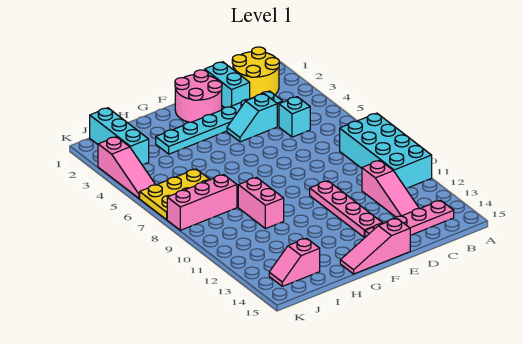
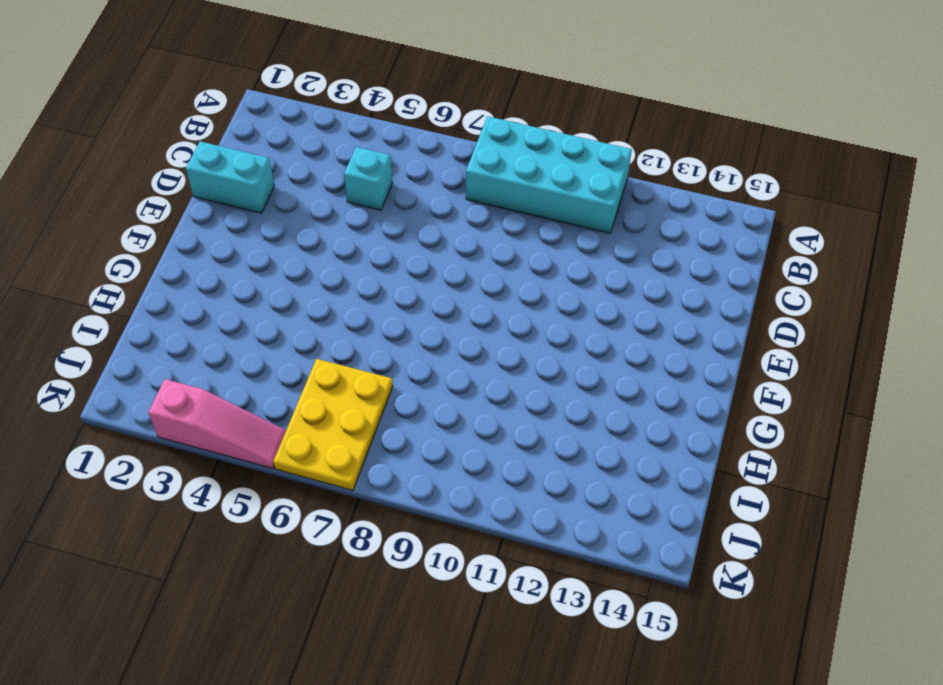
none -> yellow round brick B1:C2 level 1
none -> pink plate B14:E14 level 1
none -> cyan plate C3:H3 level 1

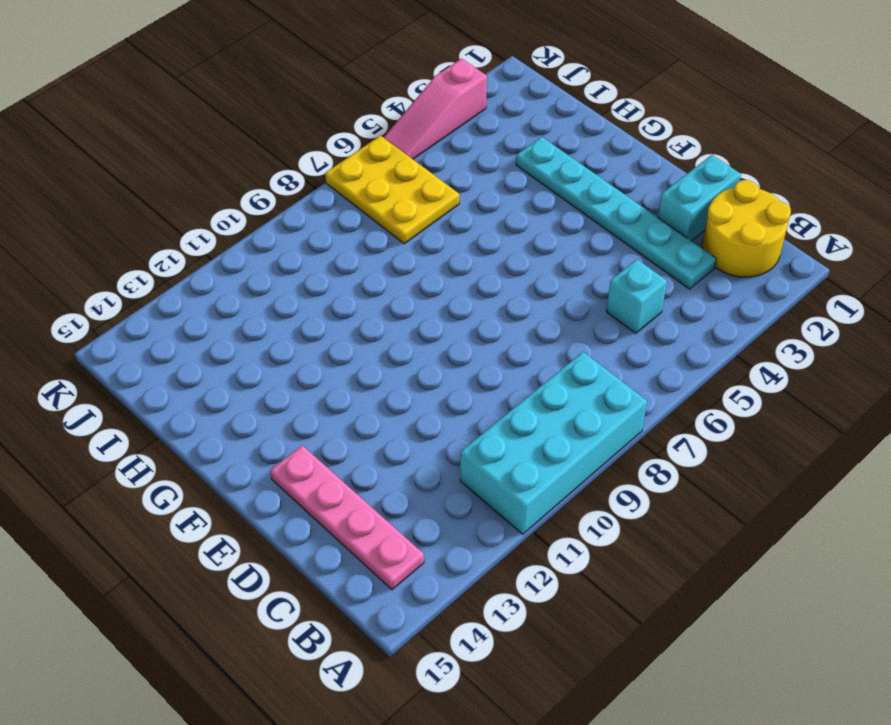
none -> pink slope C11:C13 level 1 top 11
none -> cyan slope D4:E4 level 1 top D
none -> pink round brick E1:F2 level 1

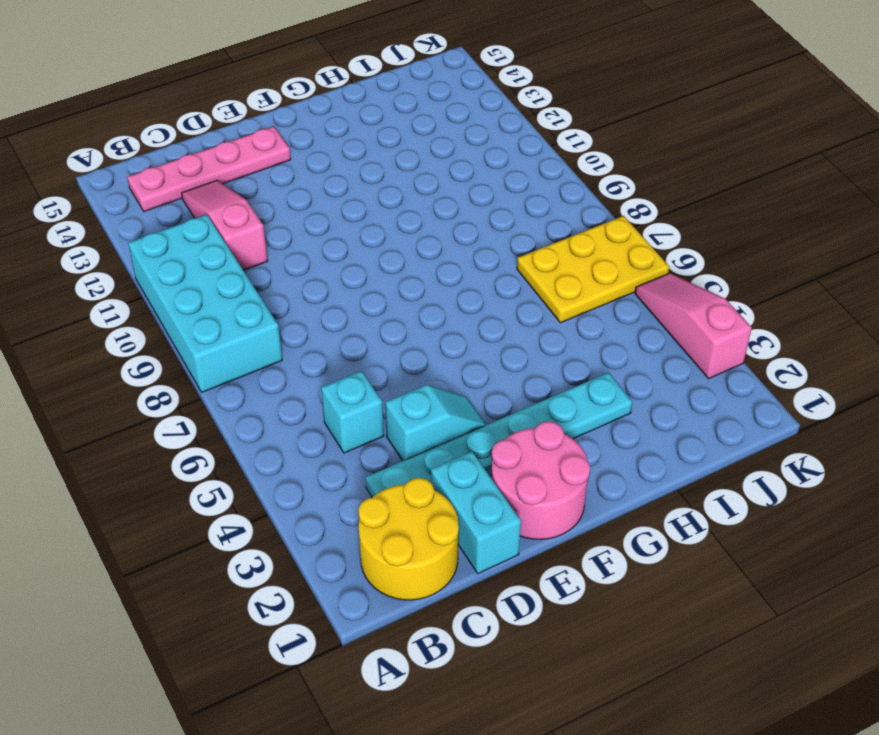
none -> pink plate E10:E13 level 1
none -> pink slope E15:G15 level 1 top E
none -> pink brick H9:H10 level 1

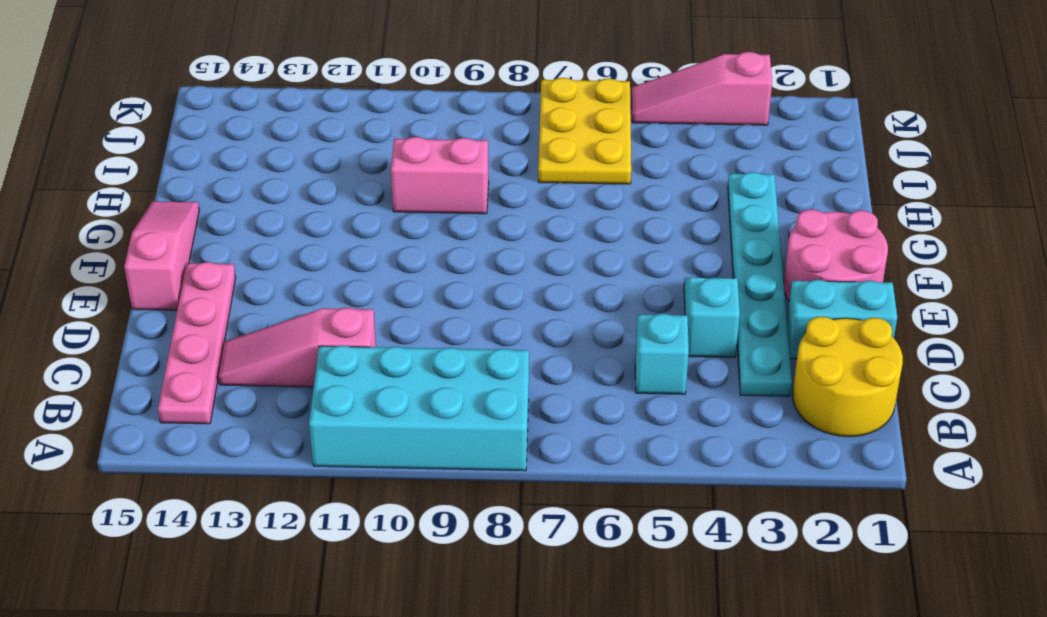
none -> pink plate E10:E13 level 1
none -> pink brick I8:K8 level 1
none -> pink slope I14:J14 level 1 top I

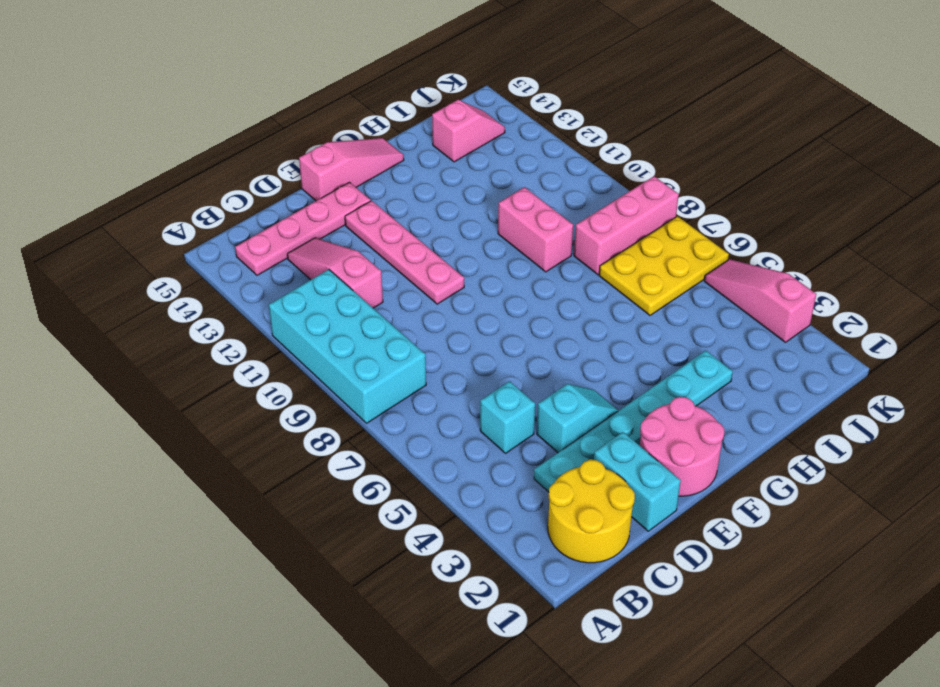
none -> cyan brick J1:J3 level 1

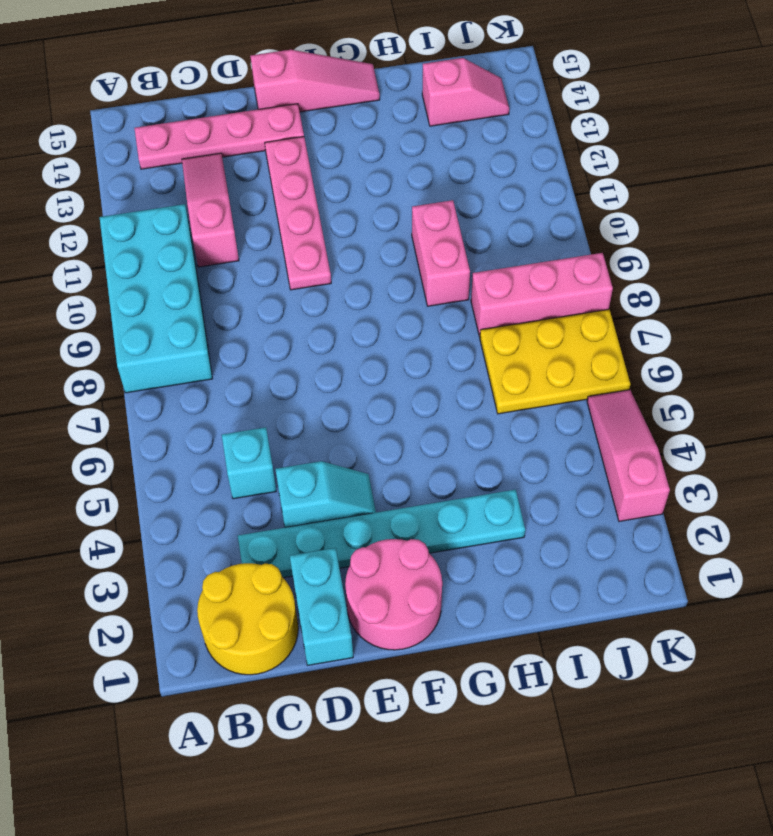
none -> cyan brick J1:J3 level 1

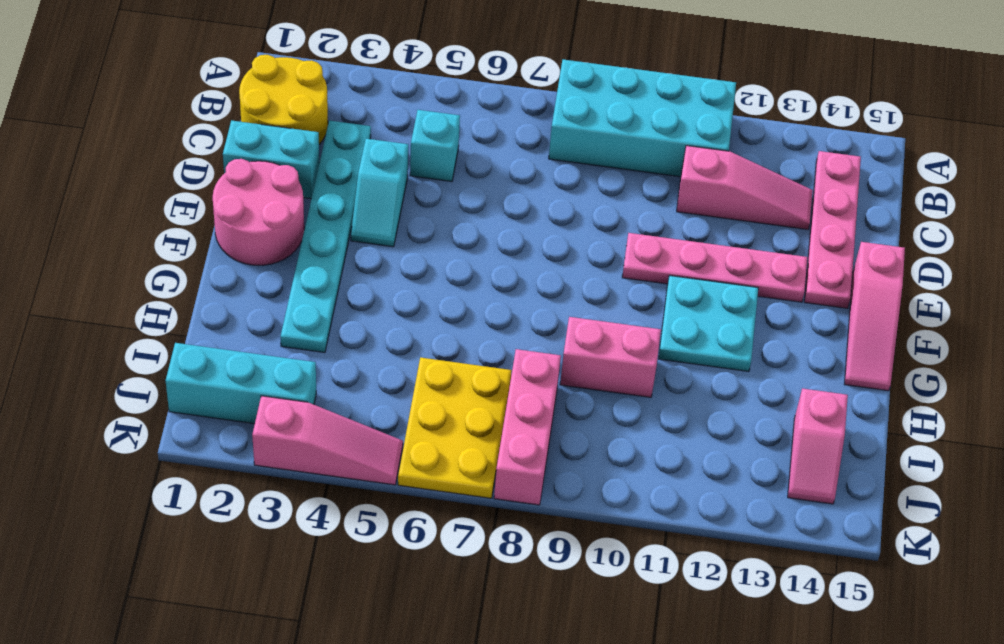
cyan plate F11:G12 level 1 -> none

